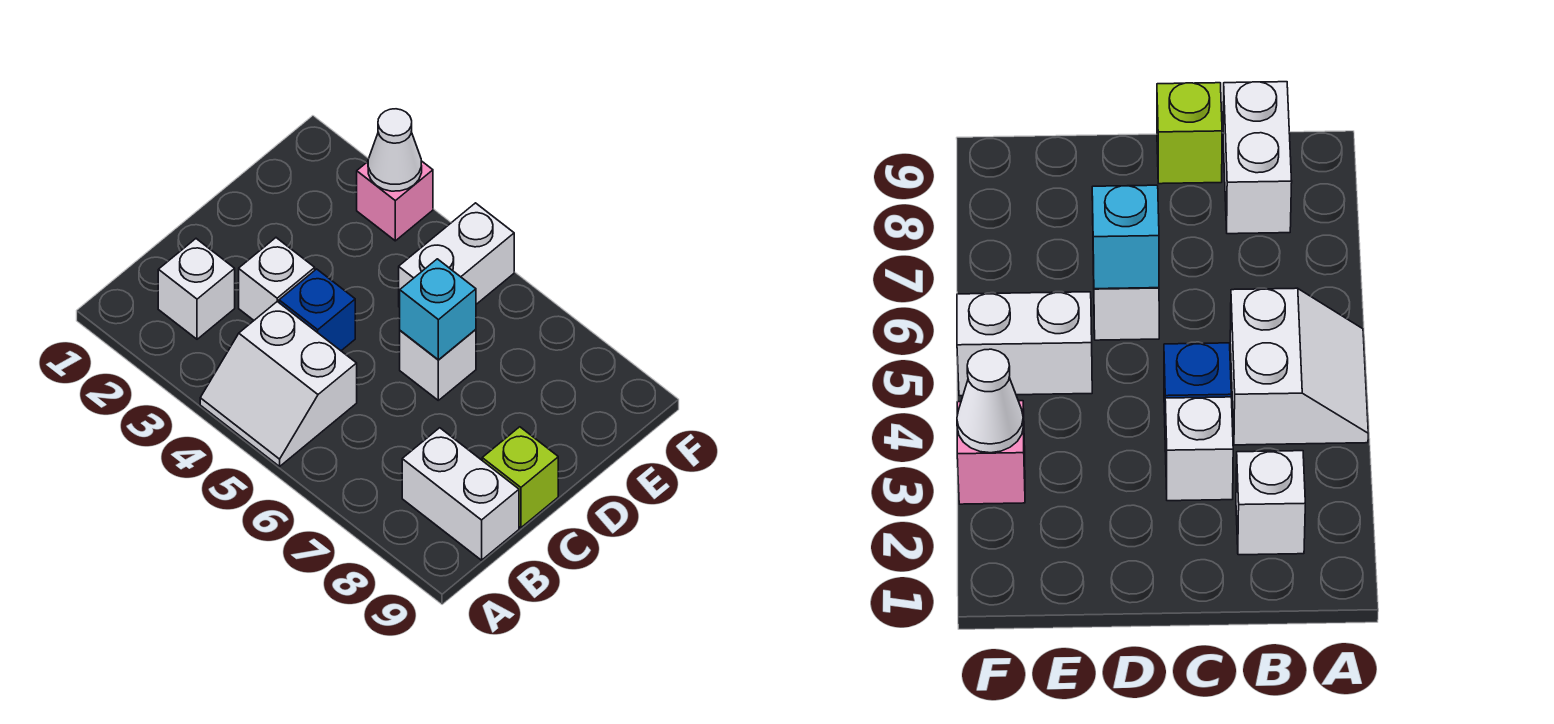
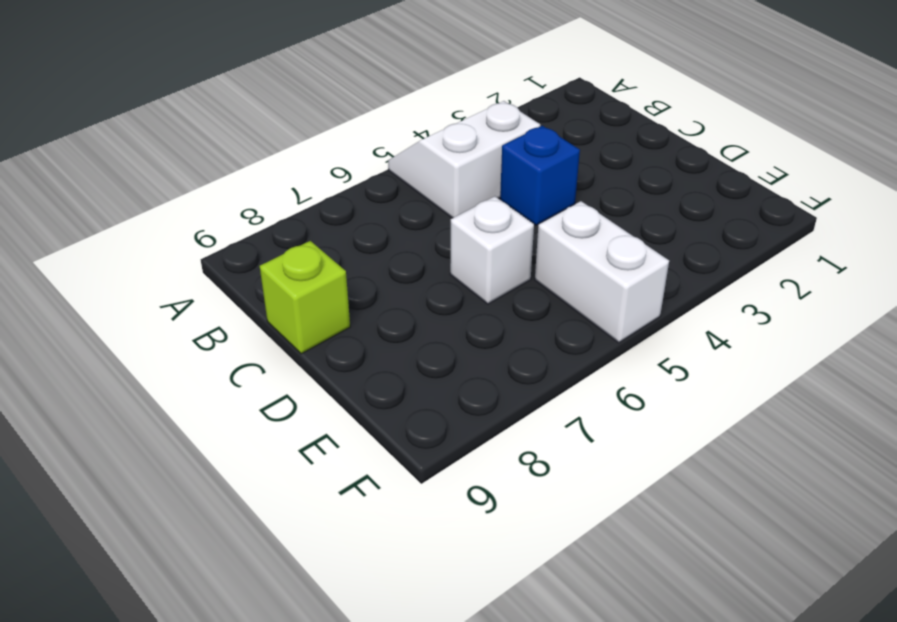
none -> white brick B2 level 1
none -> white brick B8:B9 level 1

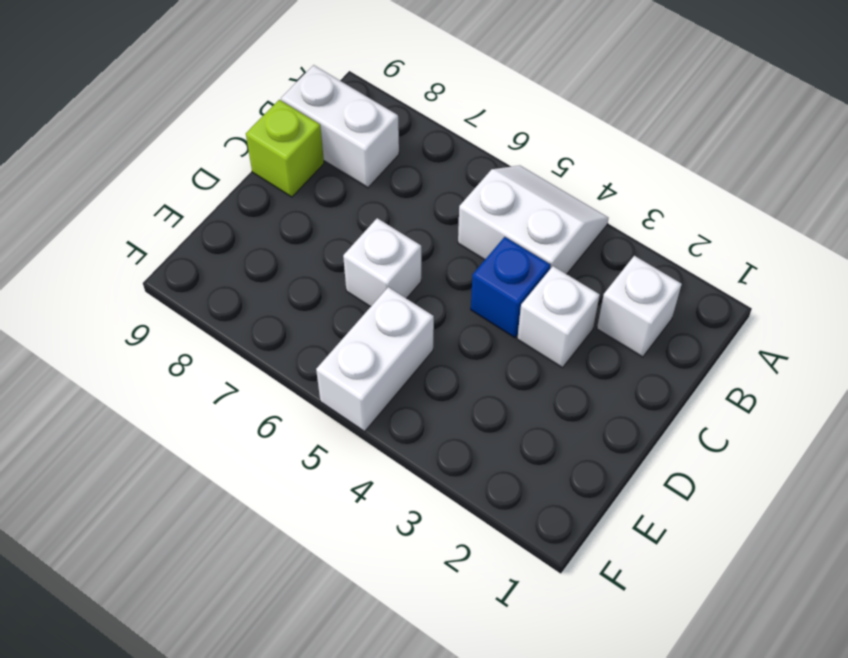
none -> pink brick F3 level 1
none -> cyan brick D6 level 2

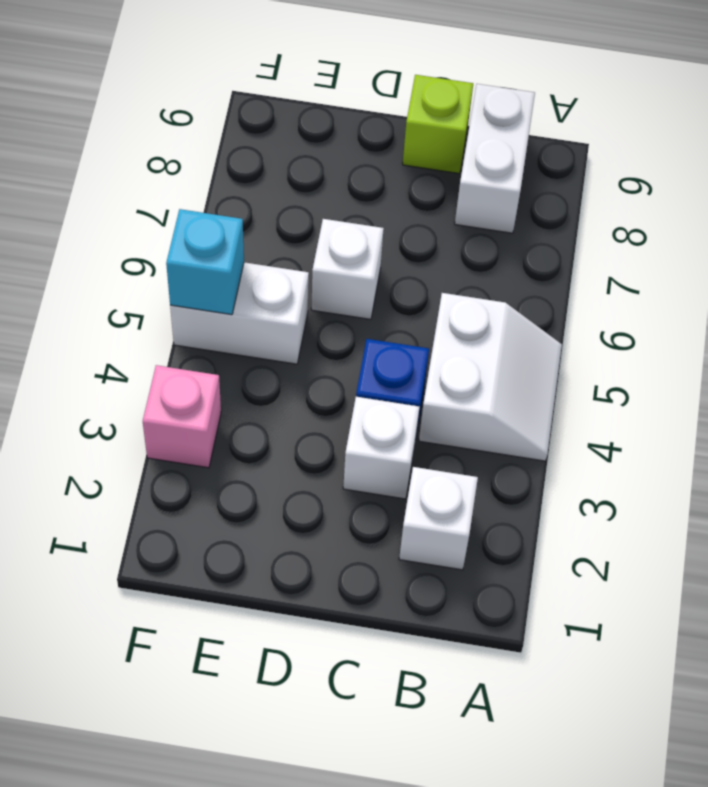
cyan brick F5 level 2 -> cyan brick D6 level 2
none -> white cone F3 level 2

